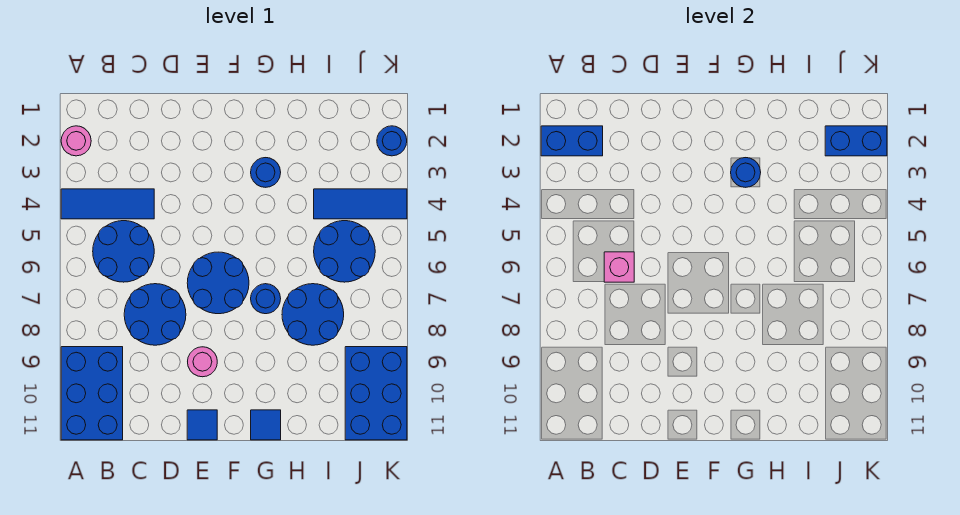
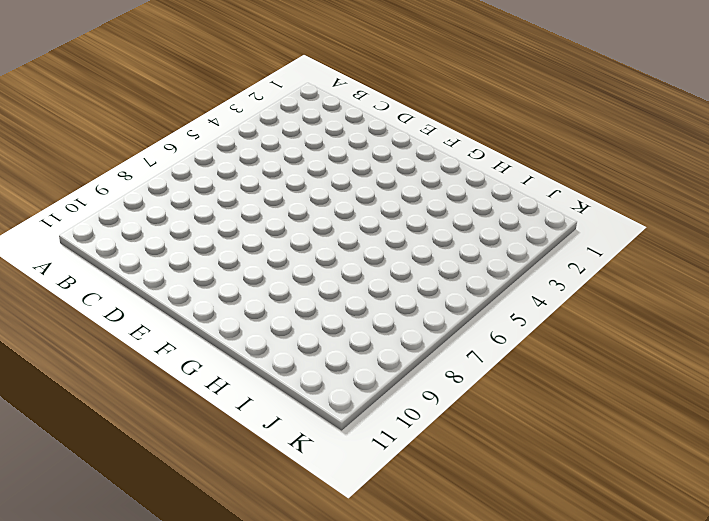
none -> pink round brick A2 level 1
none -> blue tile A4:C4 level 1
none -> blue brick A9:B11 level 1

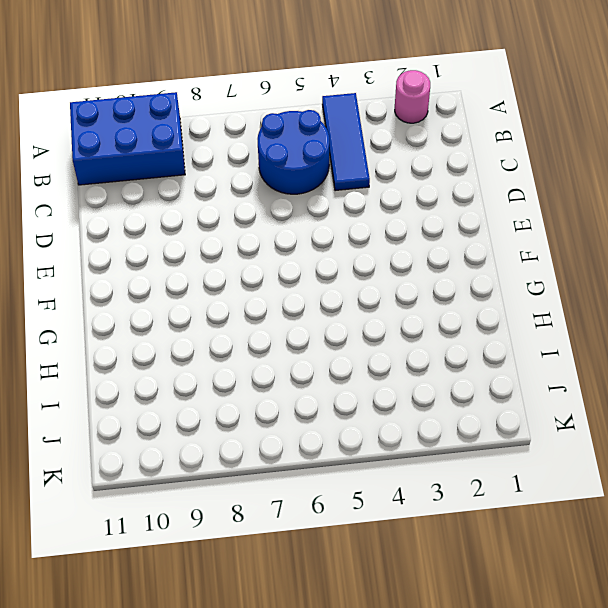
none -> blue round brick C7:D8 level 1
none -> blue round brick E6:F7 level 1
none -> pink round brick E9 level 1

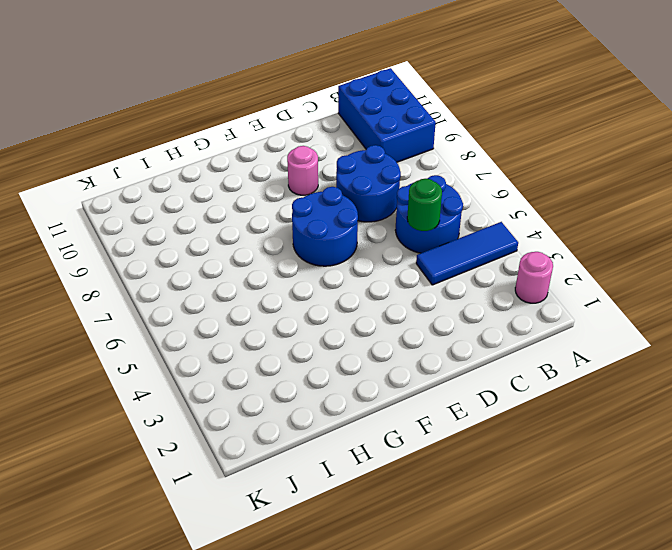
green round brick C5 level 2 -> none
none -> blue tile E11 level 1
none -> blue round brick G3 level 1
none -> blue round brick G7 level 1

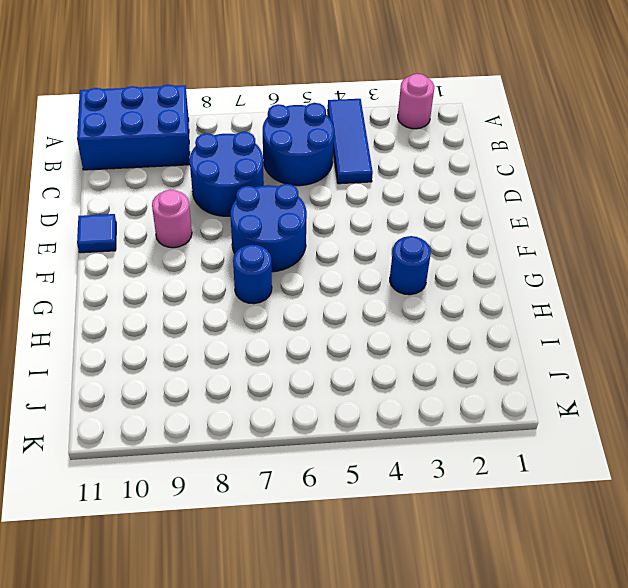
none -> blue tile G11 level 1
none -> blue round brick H7:I8 level 1
none -> blue tile I4:K4 level 1

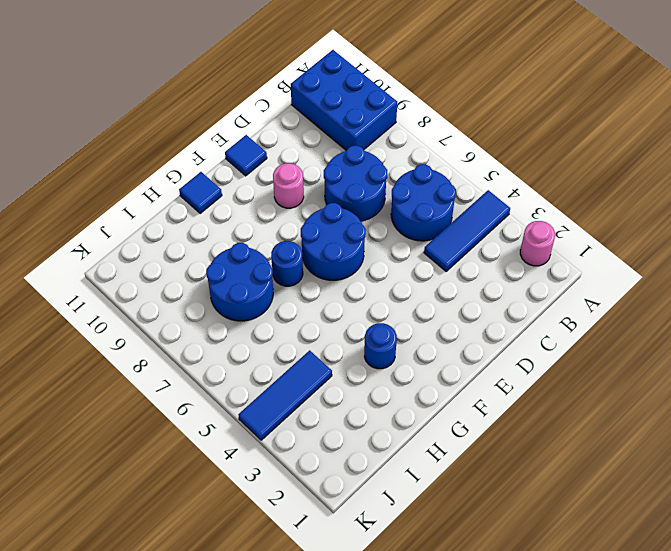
none -> blue round brick I5:J6 level 1
none -> blue brick J9:K11 level 1
none -> blue round brick K2 level 1

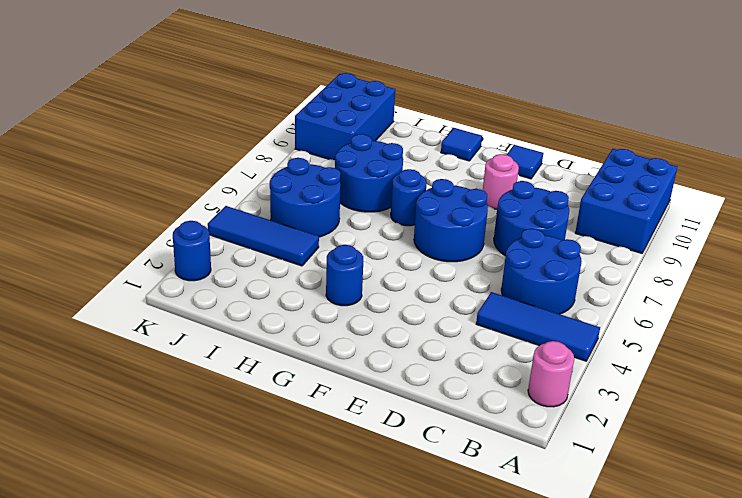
none -> blue brick A2:B2 level 2
none -> pink brick C6 level 2
none -> blue round brick G3 level 2

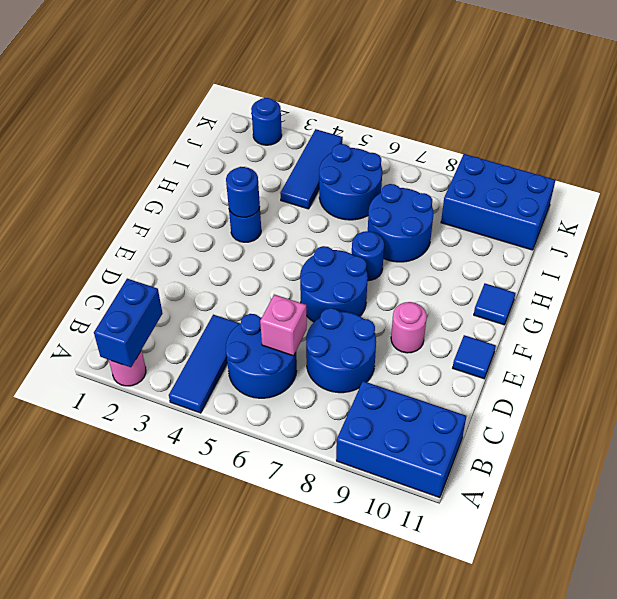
none -> blue brick J2:K2 level 2

